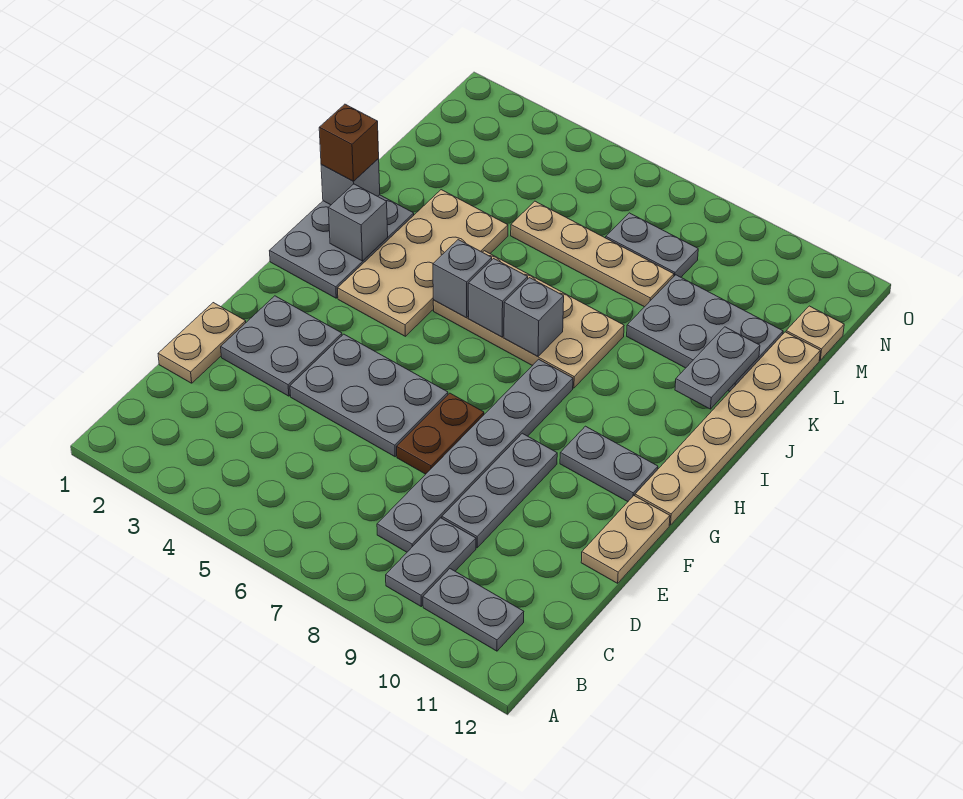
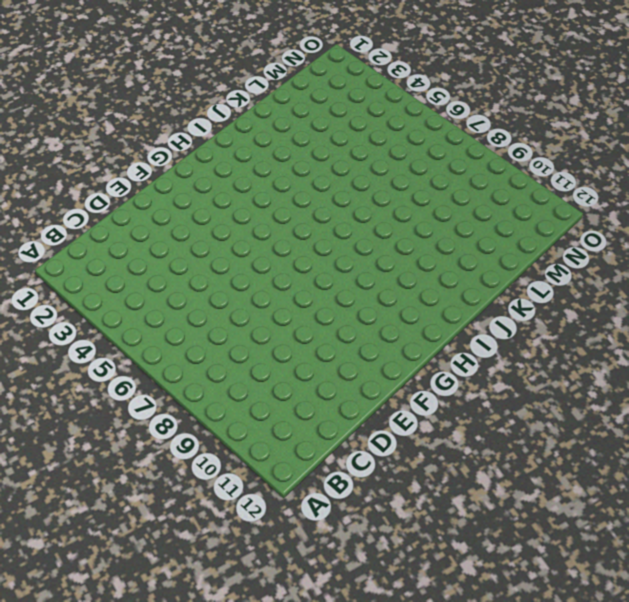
none -> grey plate B9:C9 level 1
none -> grey plate B10:B11 level 1
none -> grey plate C8:H8 level 1

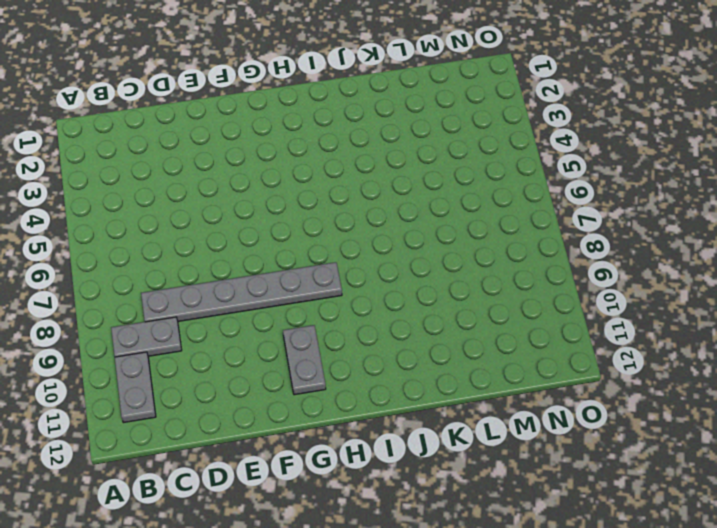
none -> tan plate D1:E1 level 1
none -> grey plate D9:F9 level 1
none -> grey plate E2:F3 level 1

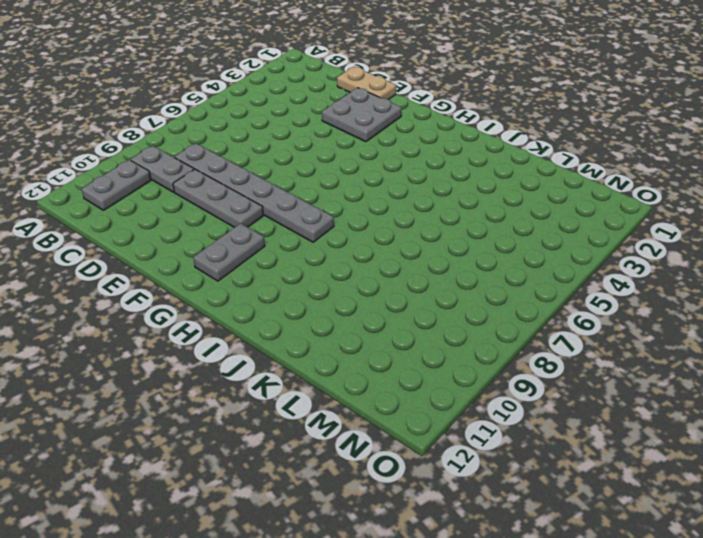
none -> grey plate E4:F6 level 1
none -> brown plate E7:F7 level 1
none -> tan plate E12:F12 level 1

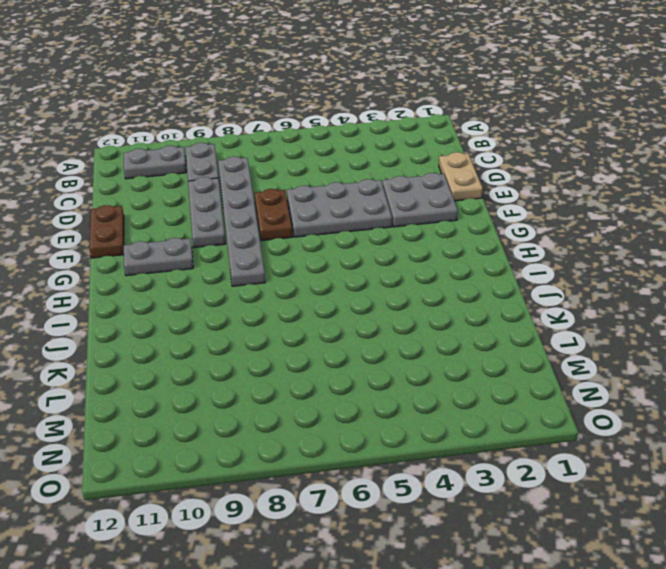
brown plate E12:F12 level 1 -> tan plate E12:F12 level 1
none -> tan plate G12:L12 level 1
none -> grey plate H1:J2 level 1
none -> tan plate H3:K4 level 1

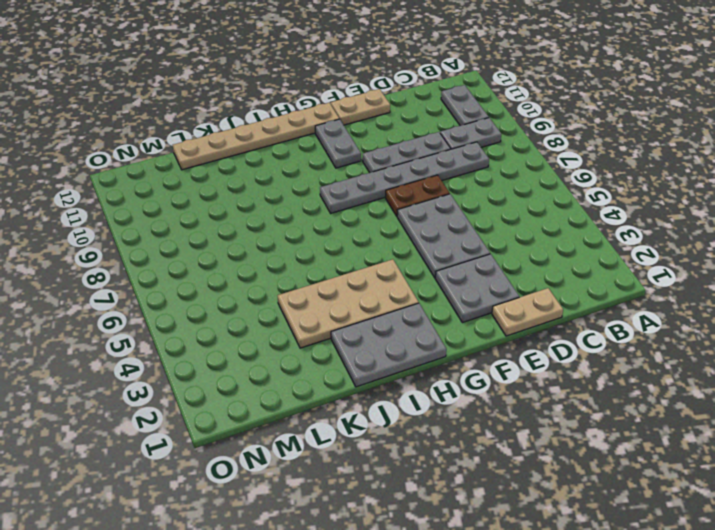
none -> tan plate I5:J8 level 1
none -> grey plate K9:L11 level 1
none -> tan plate L5:L8 level 1

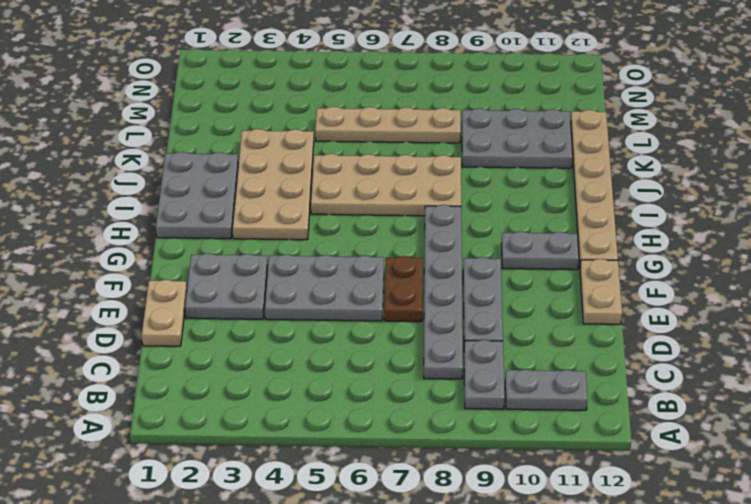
none -> grey plate M7:M8 level 1
none -> tan plate M12 level 1
none -> grey brick I2 level 2

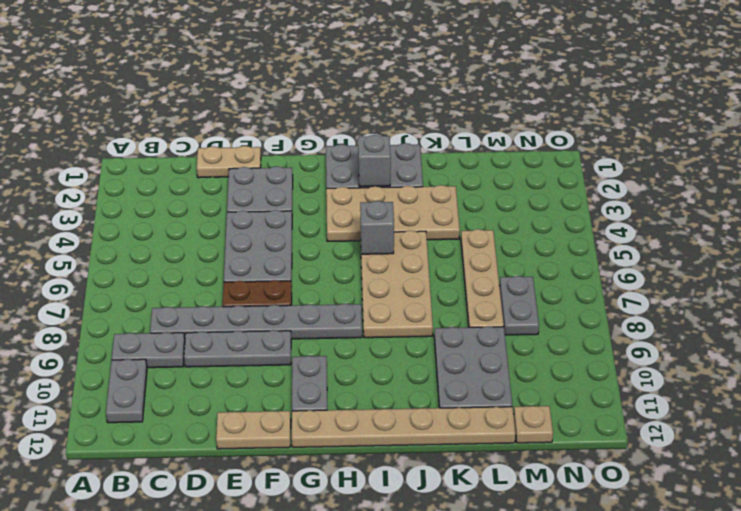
none -> grey brick I6 level 2
none -> grey brick I7 level 2
none -> grey brick J1 level 2

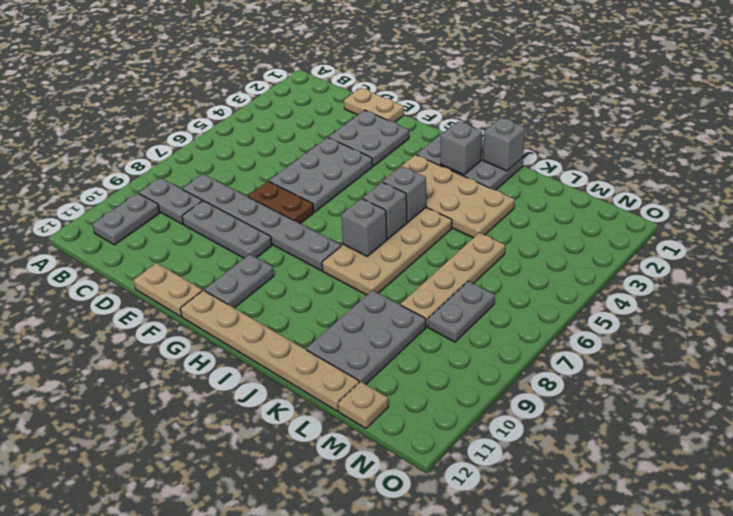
none -> grey plate J11:K11 level 2
none -> brown brick J1 level 3

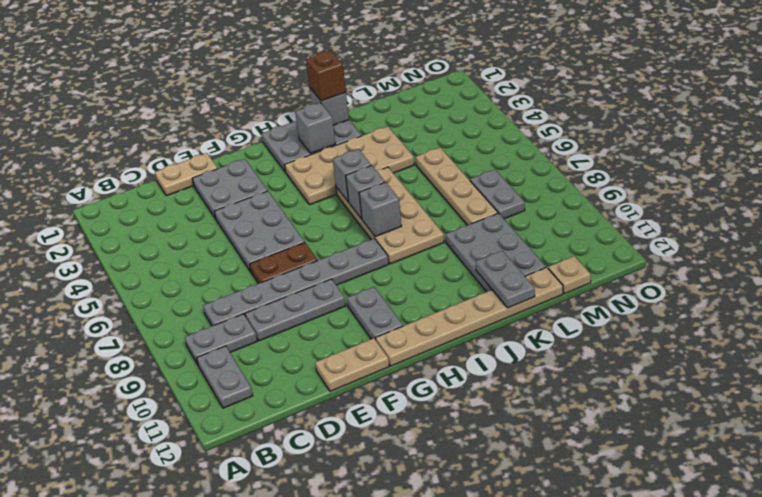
grey plate K11:K12 level 2 -> grey plate J11:K11 level 2

